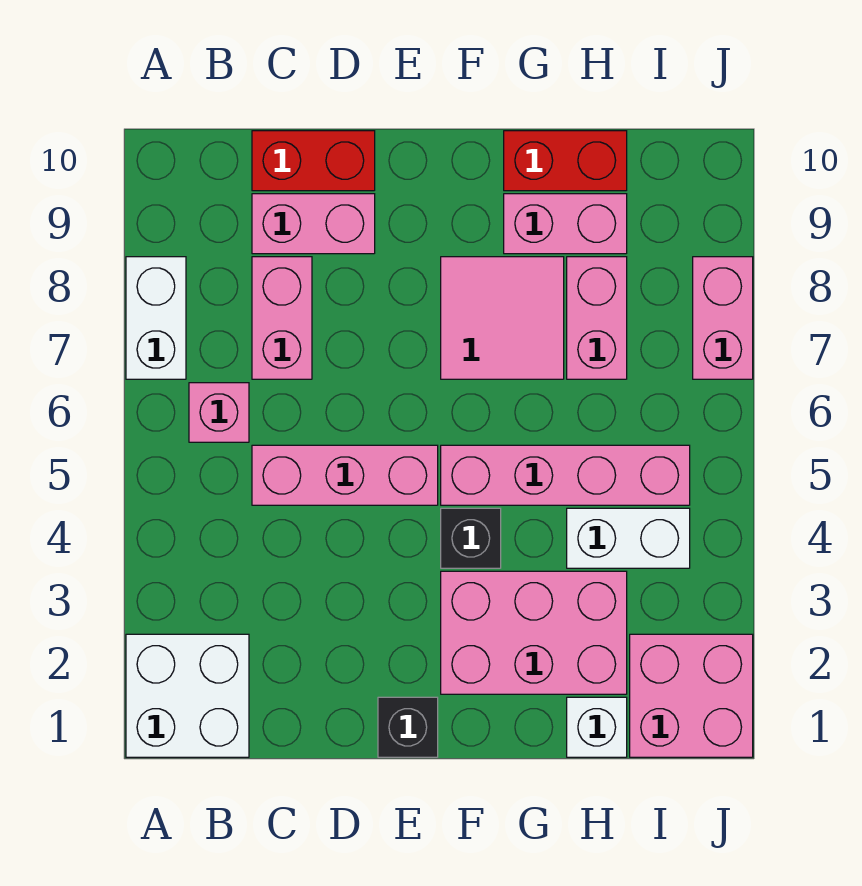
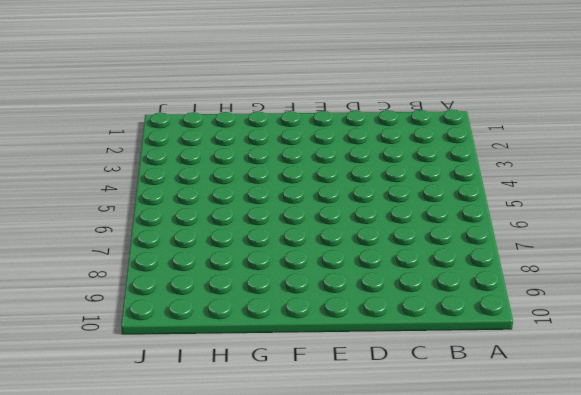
none -> white brick A1:B2 level 1
none -> white brick A7:A8 level 1
none -> pink brick B6 level 1

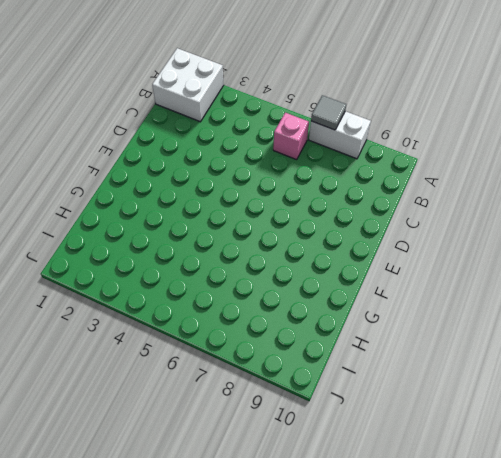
grey tile A7 level 2 -> none
none -> pink brick C5:E5 level 1
none -> pink brick C7:C8 level 1
none -> pink brick C9:D9 level 1

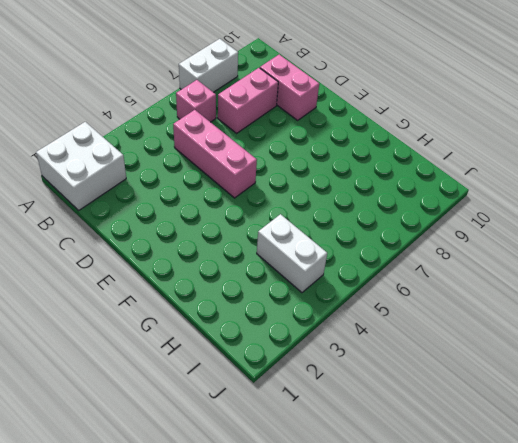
none -> red brick C10:D10 level 1
none -> black brick E1 level 1
none -> pink brick F2:H3 level 1

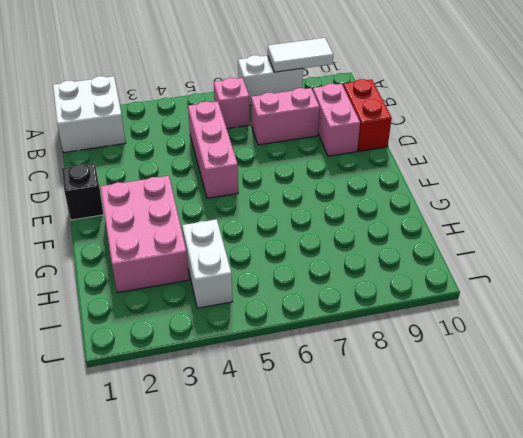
white tile A8:A9 level 2 -> none
none -> black brick F4 level 1
none -> pink brick F5:I5 level 1
none -> pink tile F7:G8 level 1

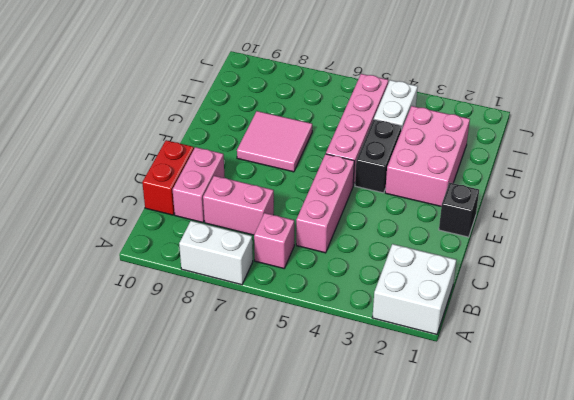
black brick F4:G4 level 1 -> black brick F4 level 1
none -> pink brick G9:H9 level 1
none -> red brick G10:H10 level 1
none -> white brick H1 level 1

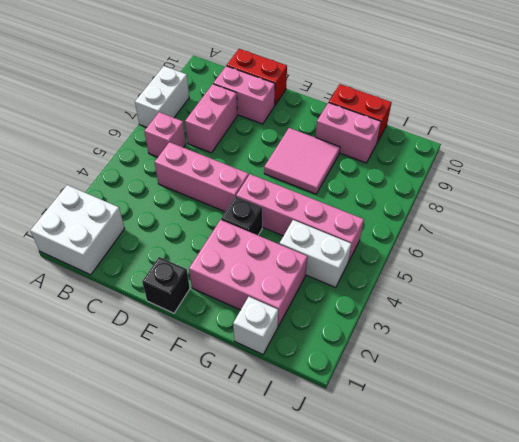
none -> pink brick H7:H8 level 1
none -> pink brick I1:J2 level 1
none -> pink brick J7:J8 level 1

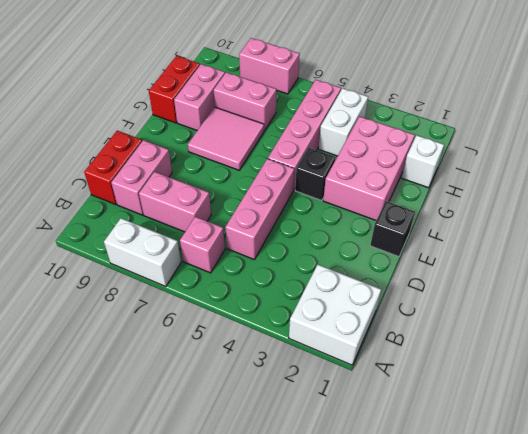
none -> pink brick I1:J2 level 1

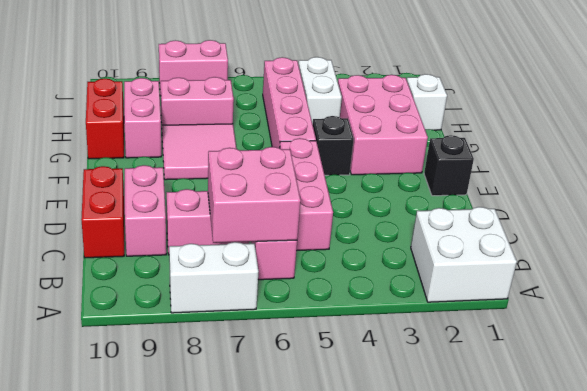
pink brick B6:C7 level 2 -> pink brick I1:J2 level 1

